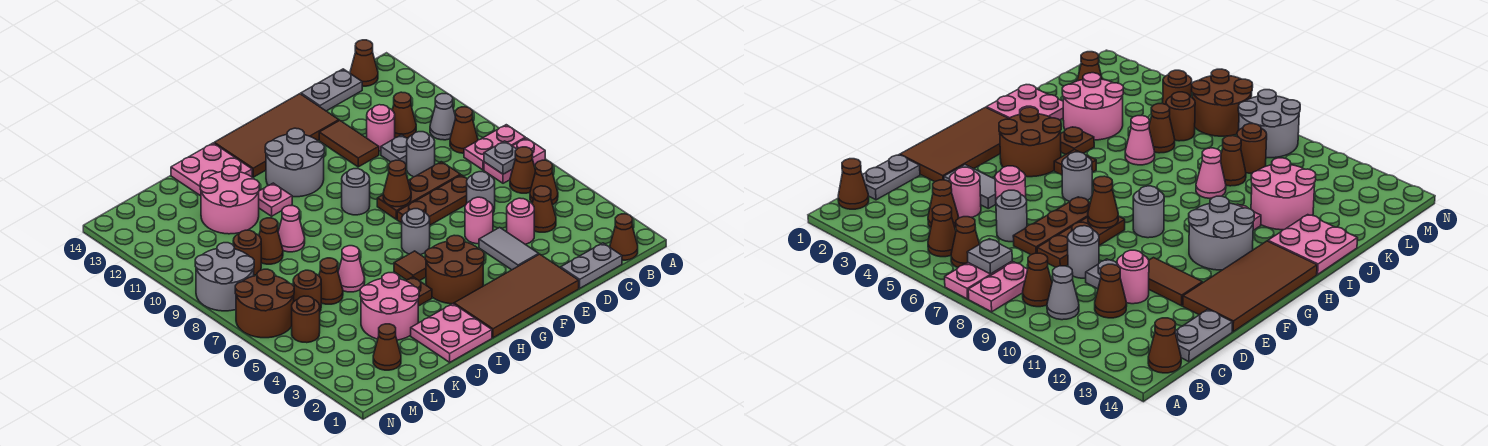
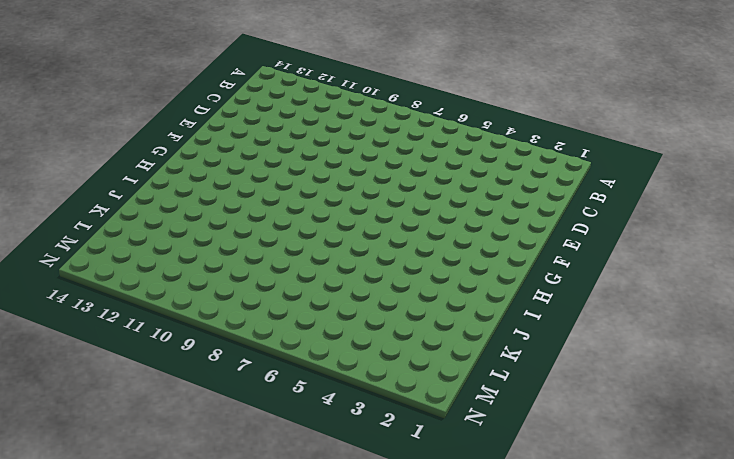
none -> pink plate A7:B7 level 1
none -> pink plate A8:B8 level 1
none -> brown cone B1 level 1
none -> brown cone B5 level 1

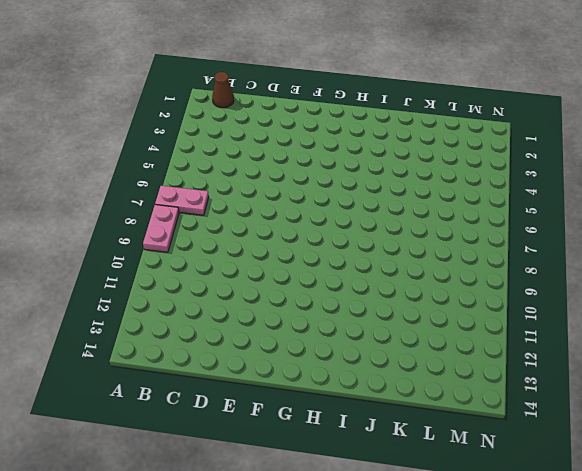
pink plate A8:A9 level 1 -> pink plate A8:B8 level 1
none -> brown cone B5 level 1
none -> brown cone B6 level 1
none -> brown cone B9 level 1
none -> grey cone B10 level 1

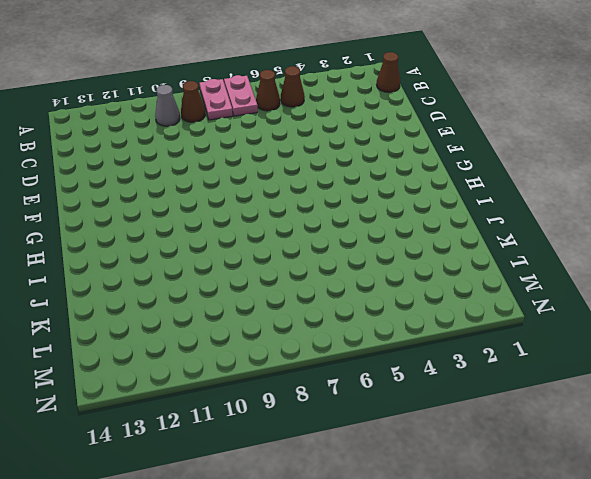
none -> brown cone B14 level 1
none -> grey plate C1:D1 level 1
none -> brown cone C4 level 1
none -> brown cone C11 level 1

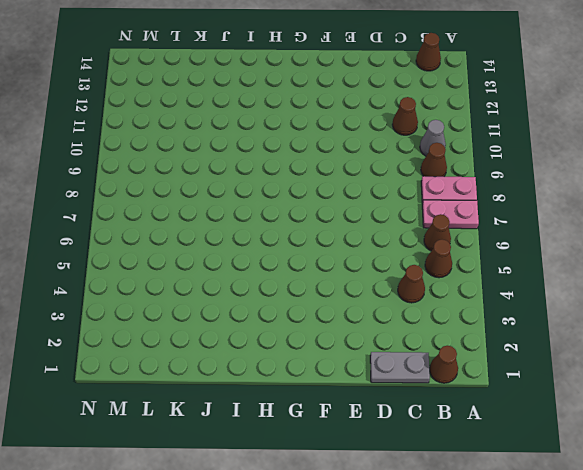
none -> grey plate C14:D14 level 1
none -> pink round brick D4 level 1
none -> grey round brick D6 level 1
none -> brown plate D7:F7 level 1

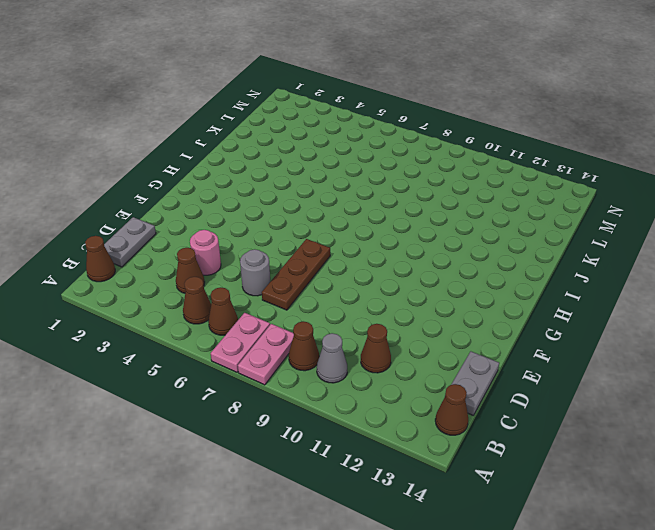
none -> brown plate D8:F8 level 1
none -> grey round brick D9 level 1
none -> grey plate D10 level 1
none -> pink round brick D11 level 1

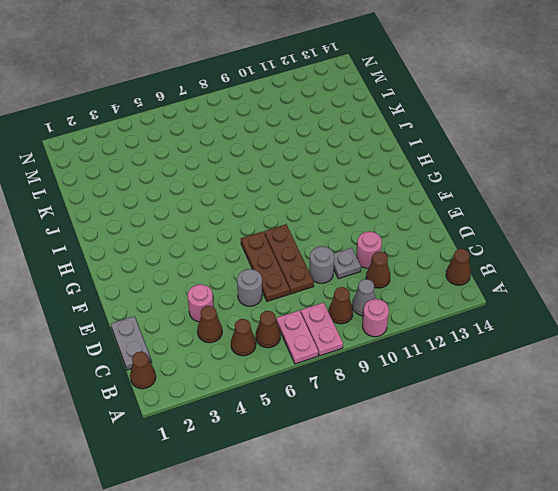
pink round brick A10 level 1 -> pink round brick E5 level 1
none -> grey plate C14:D14 level 1
none -> brown tile E1:H2 level 1
none -> grey tile E3:E4 level 1
none -> brown tile E11:E12 level 1

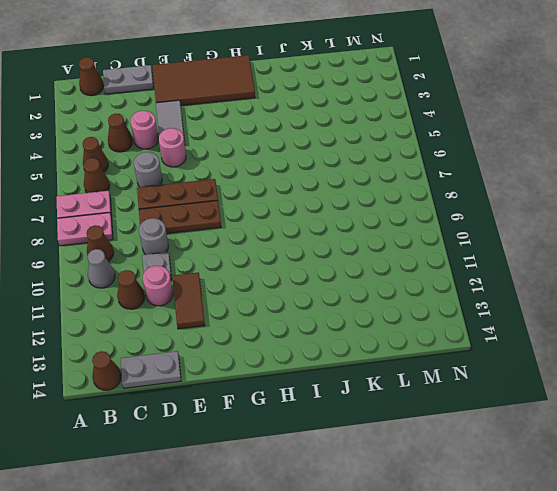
none -> brown tile E13:H14 level 1
none -> brown round brick G3:H4 level 1
none -> grey round brick G6 level 1
none -> grey round brick G9 level 1

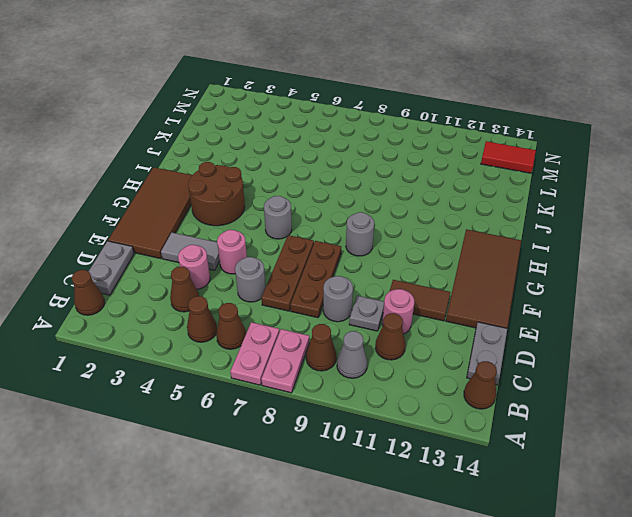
red tile M13:M14 level 1 -> none
none -> grey round brick G11:H12 level 1
none -> brown tile H5 level 1
none -> pink plate I1:J2 level 1
none -> brown plate I4 level 1

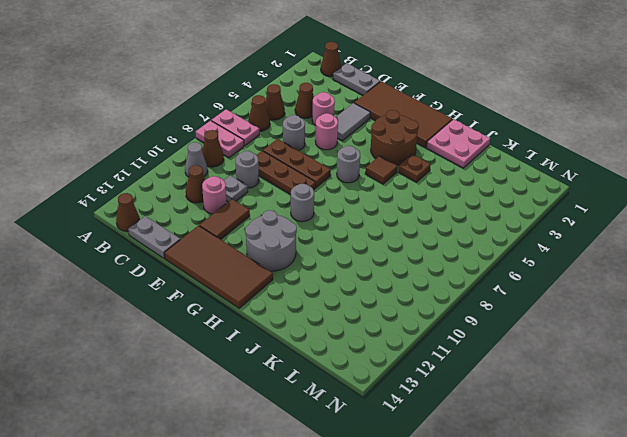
none -> pink plate I11 level 1
none -> pink plate I13:J14 level 1
none -> pink round brick J3:K4 level 1
none -> pink cone J6 level 1

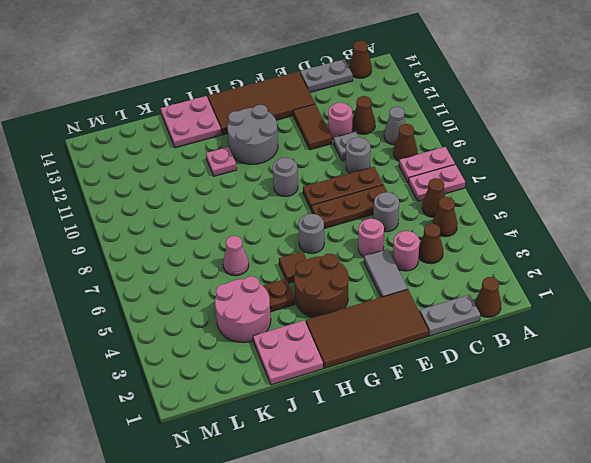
none -> pink cone J9 level 1
none -> pink round brick J11:K12 level 1
none -> brown cone K6 level 1
none -> brown cone K9 level 1

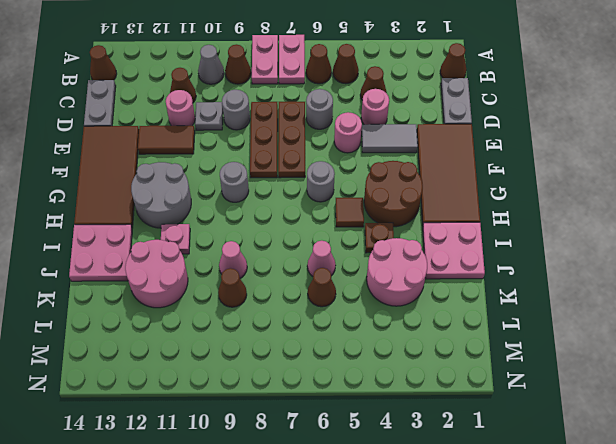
none -> brown cone L2 level 1
none -> brown round brick L6 level 1
none -> brown round brick L9 level 1
none -> brown round brick M5 level 1

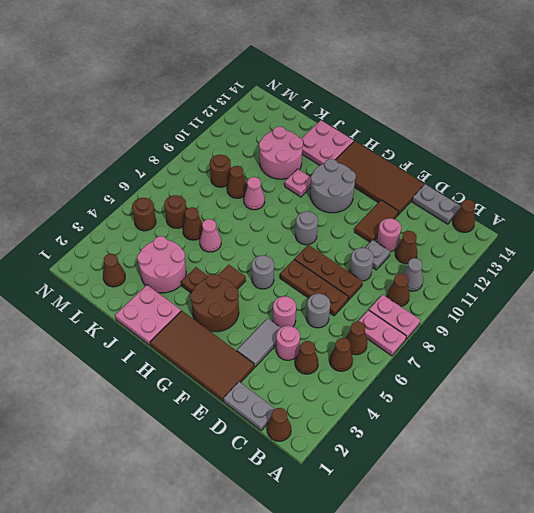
none -> brown round brick M6:N7 level 1
none -> grey round brick M8:N9 level 1
none -> grey plate B7 level 2
none -> brown cone F8 level 2

